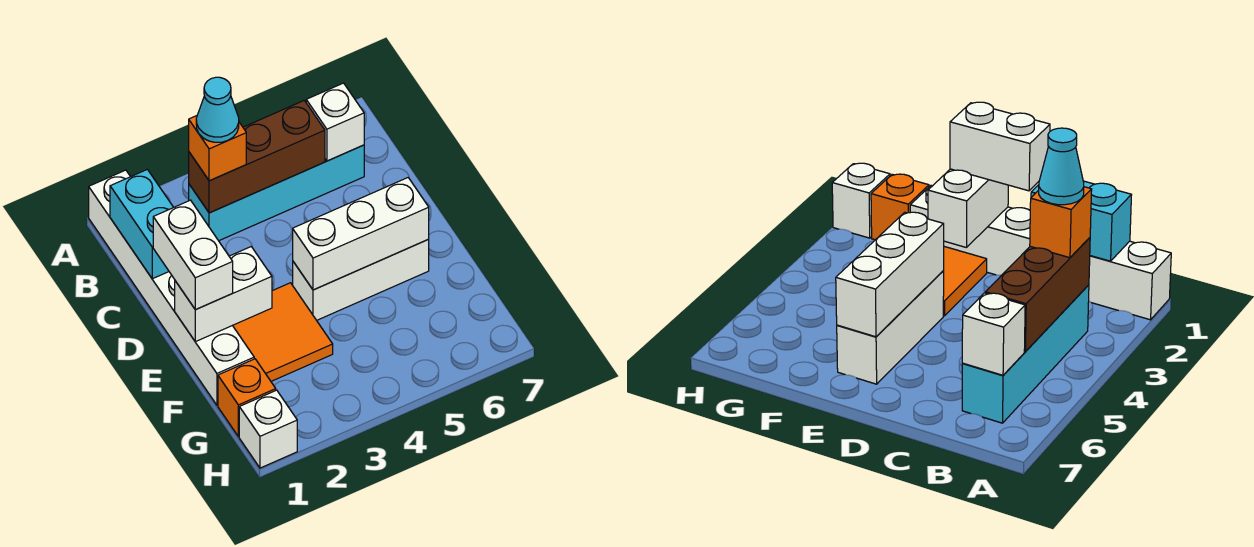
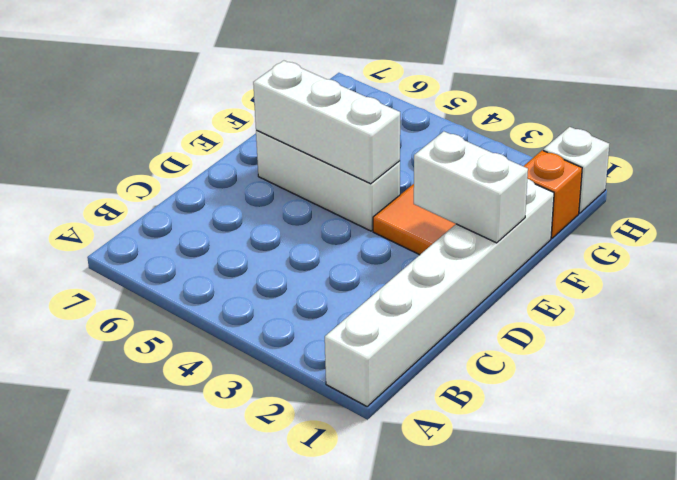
none -> cyan brick B3:B6 level 1
none -> cyan brick B1:C1 level 2
none -> brown brick B3:B5 level 2

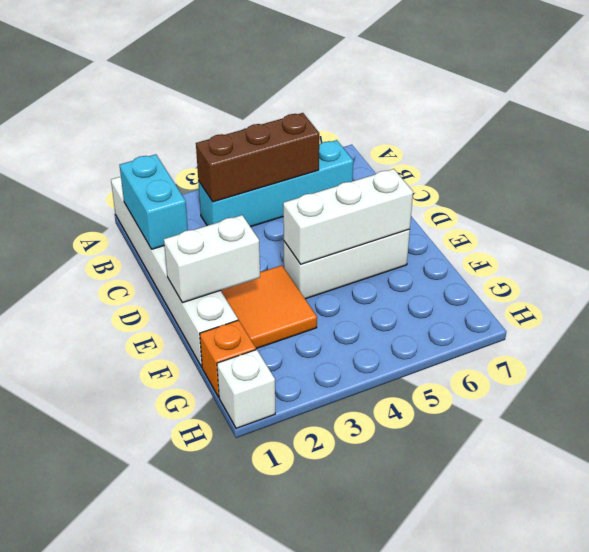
none -> white brick B6 level 2
none -> orange brick B3 level 3
none -> white brick D1:E1 level 3

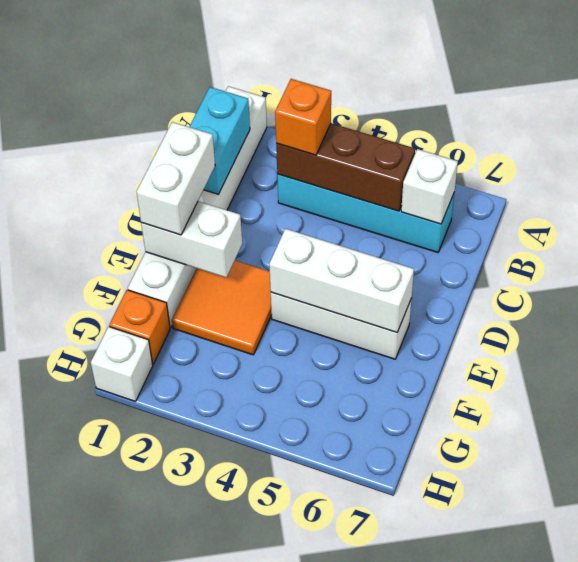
none -> cyan cone B3 level 4

